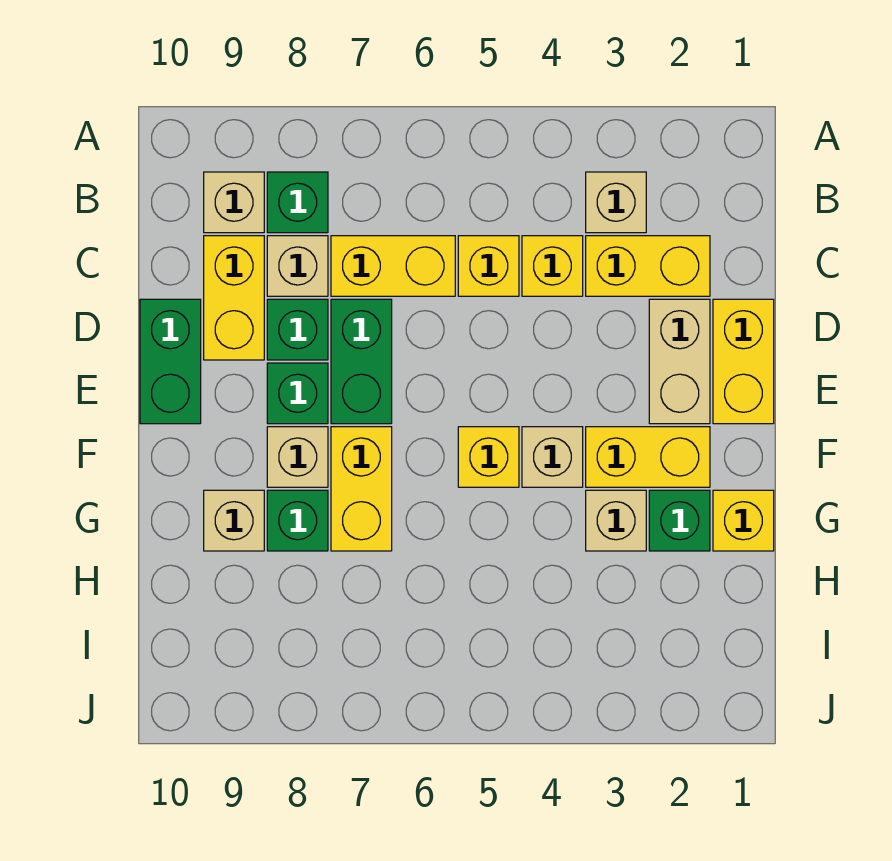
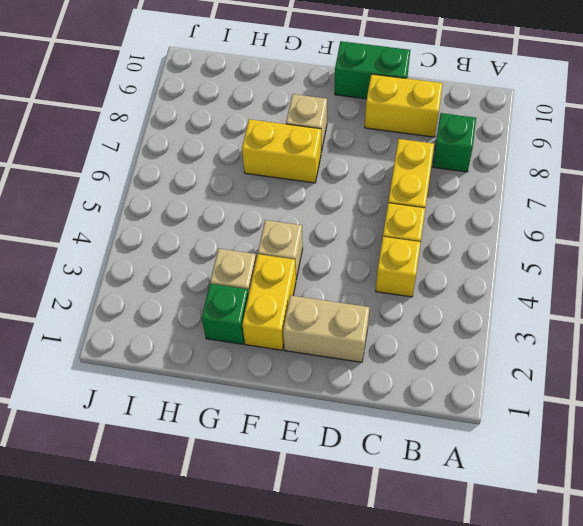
none -> tan brick B3 level 1
none -> tan brick B9 level 1
none -> yellow brick C2:C3 level 1

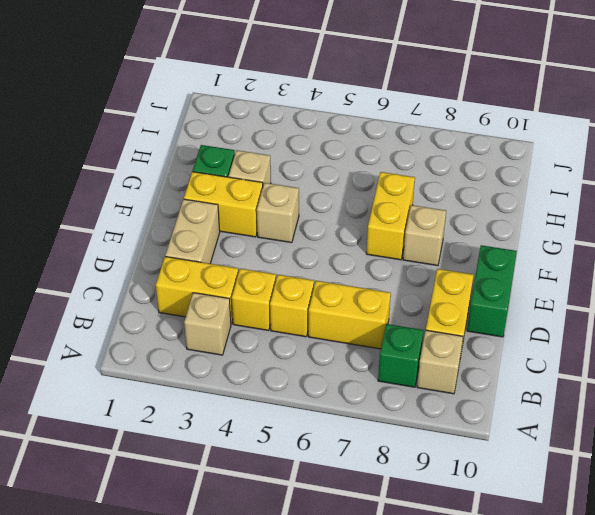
none -> tan brick C8 level 1
none -> yellow brick D1:E1 level 1
none -> green brick D7:E7 level 1

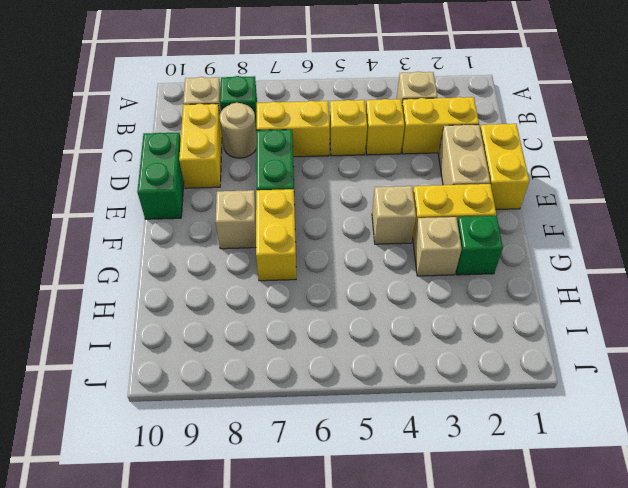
tan round brick C8 level 1 -> tan brick C8 level 1
none -> green brick D8 level 1
none -> green brick E8 level 1
none -> yellow brick F5 level 1

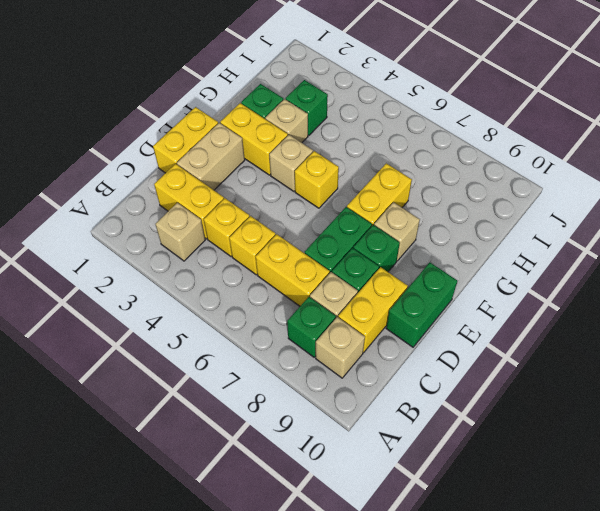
green brick H3 level 1 -> green brick G8 level 1
none -> yellow brick G1 level 1
none -> tan brick G9 level 1

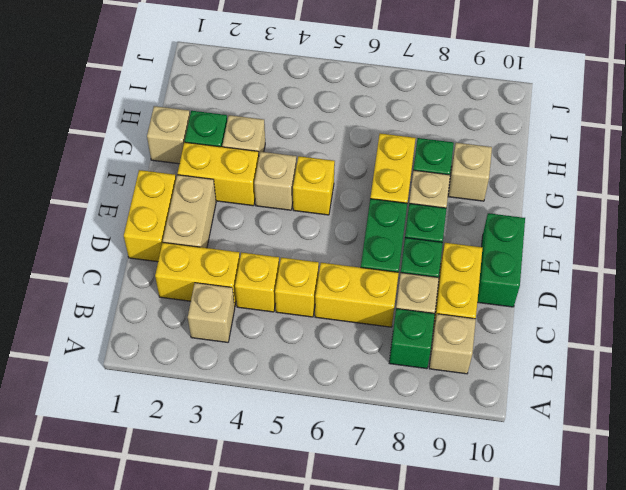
tan brick G1 level 1 -> yellow brick G1 level 1

